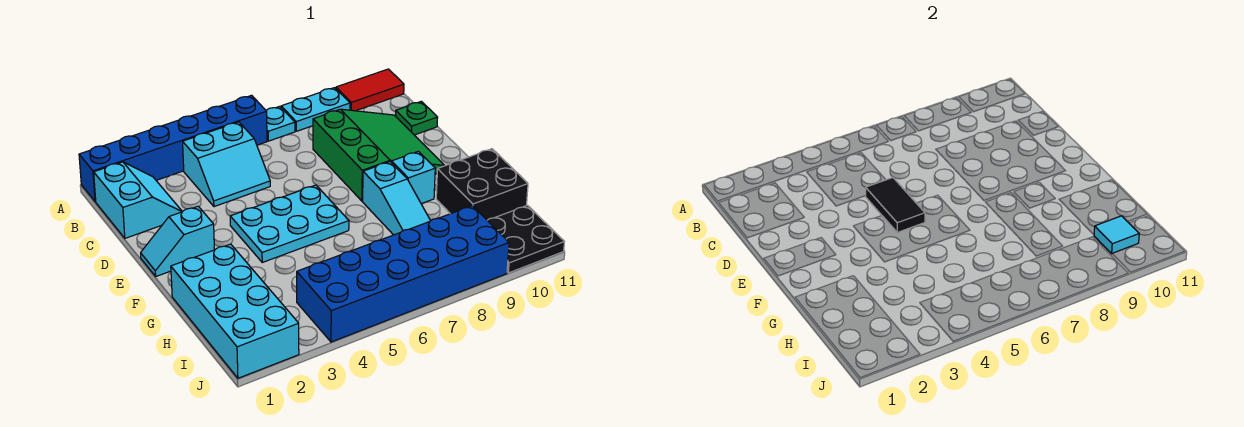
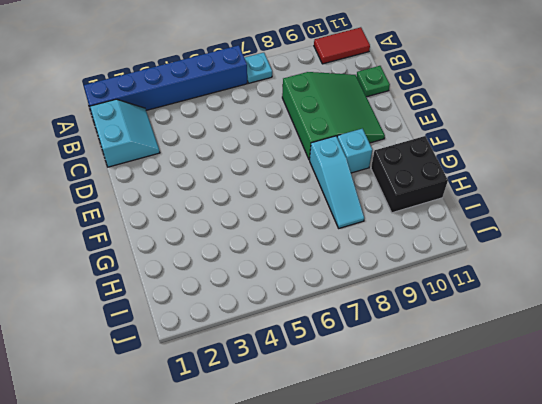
none -> cyan plate A8:A9 level 1
none -> cyan slope B4:C5 level 1 top B
none -> cyan slope E1:E2 level 1 top 2

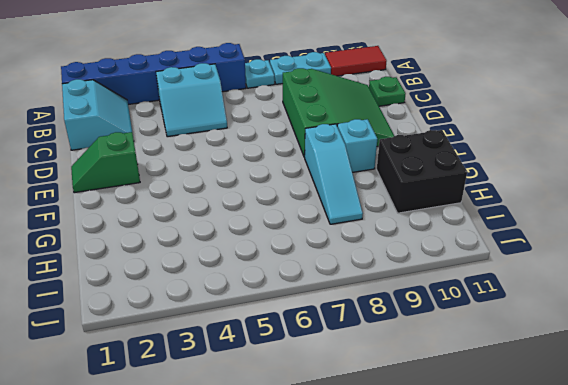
green slope E1:E2 level 1 top 2 -> cyan slope E1:E2 level 1 top 2
none -> cyan plate E4:F6 level 1
none -> cyan brick G1:J2 level 1
none -> blue brick I4:J9 level 1

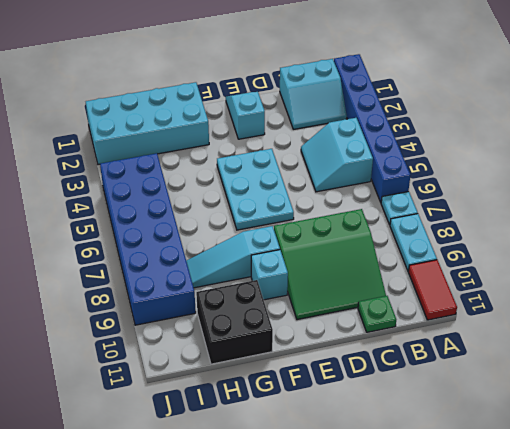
none -> black plate I10:J11 level 1
none -> black tile D5:E5 level 2
none -> cyan tile I10 level 2

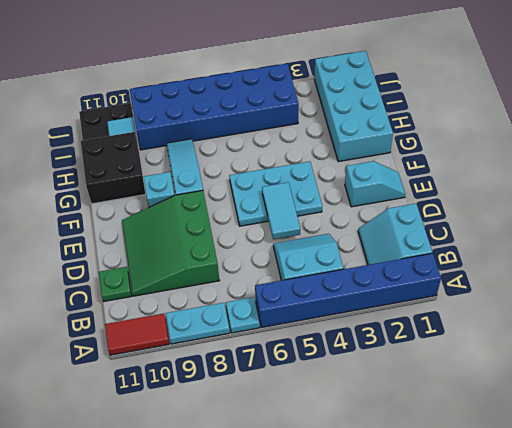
cyan tile D5:E5 level 2 -> black tile D5:E5 level 2

